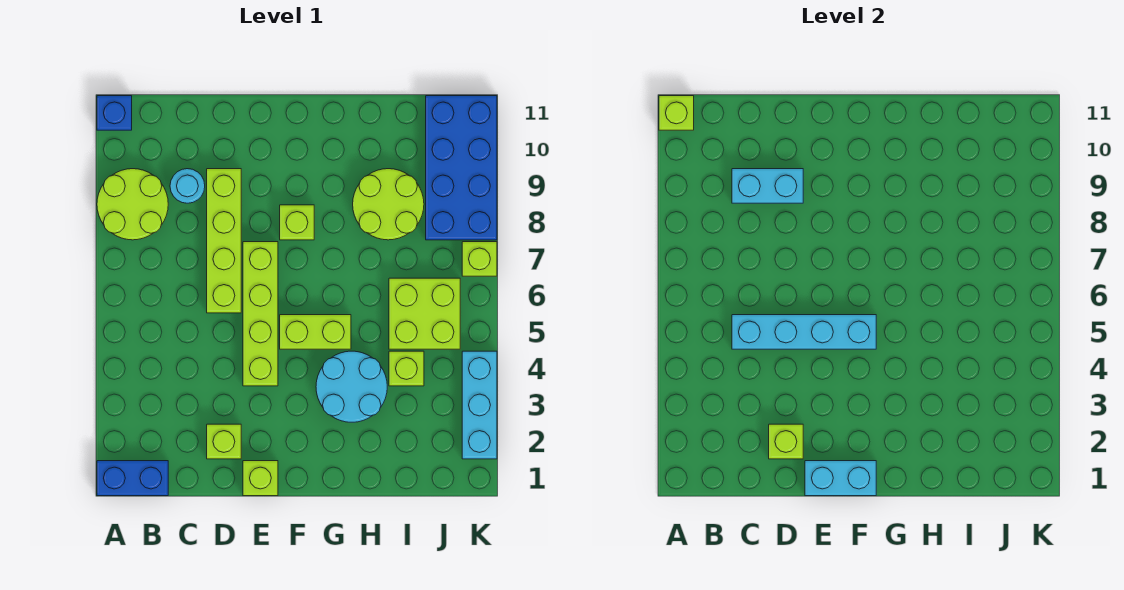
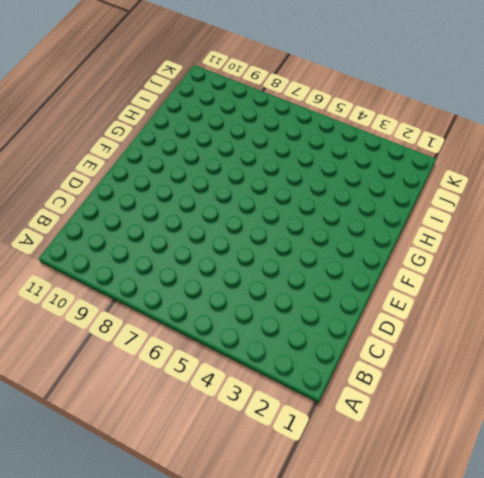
none -> blue brick A1:B1 level 1
none -> lime round brick A8:B9 level 1
none -> blue brick A11 level 1

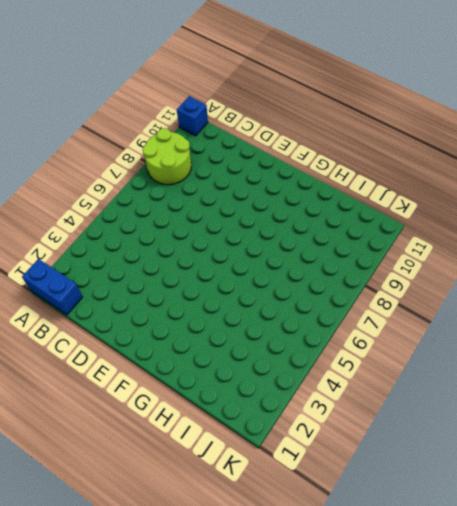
none -> cyan round brick C9 level 1
none -> lime brick D2 level 1
none -> lime brick D6:D9 level 1

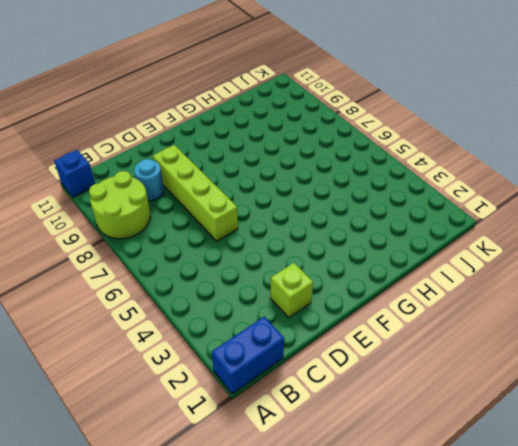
none -> lime brick E1 level 1
none -> lime brick E4:E7 level 1
none -> lime brick F5:G5 level 1

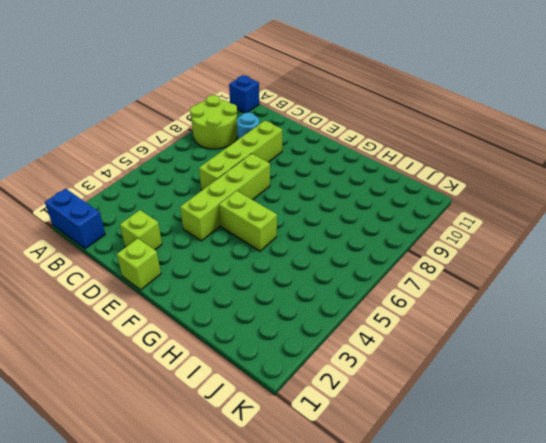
none -> lime brick F8 level 1
none -> cyan round brick G3:H4 level 1
none -> lime round brick H8:I9 level 1

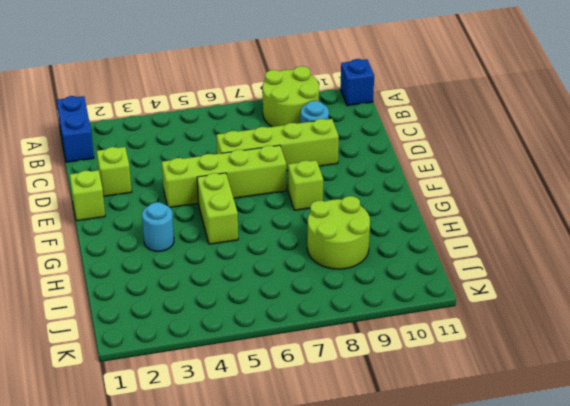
cyan round brick G3 level 1 -> cyan round brick G3:H4 level 1
none -> lime brick I4 level 1
none -> lime brick I5:J6 level 1
none -> blue brick J8:K11 level 1

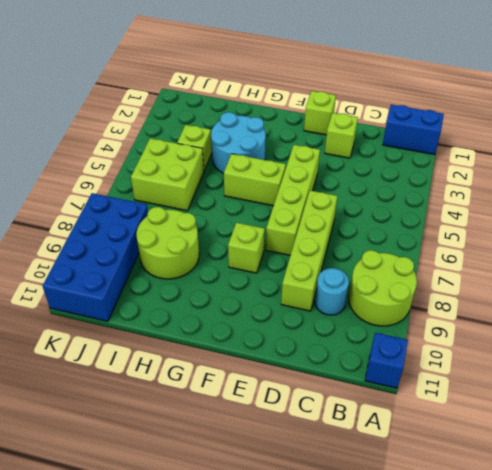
none -> cyan brick K2:K4 level 1
none -> lime brick K7 level 1
none -> lime brick A11 level 2

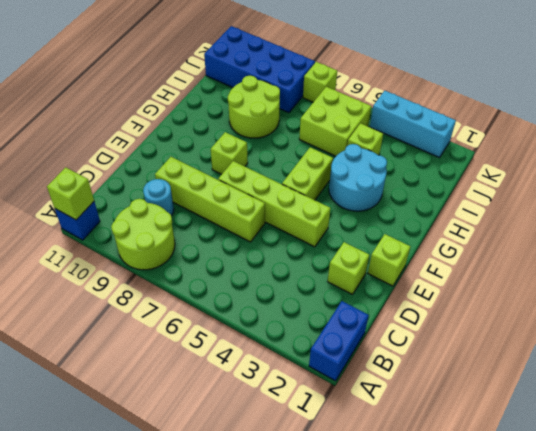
none -> cyan brick C5:F5 level 2
none -> cyan brick C9:D9 level 2
none -> lime brick D2 level 2

